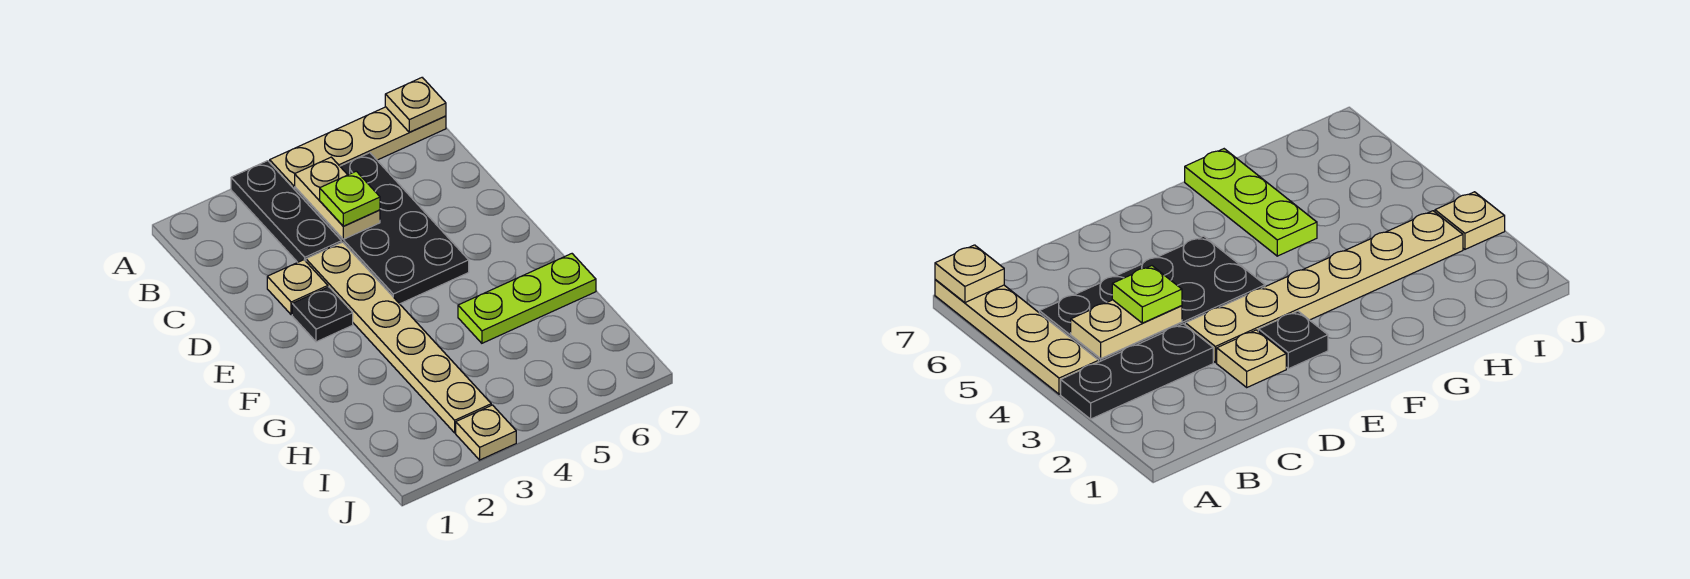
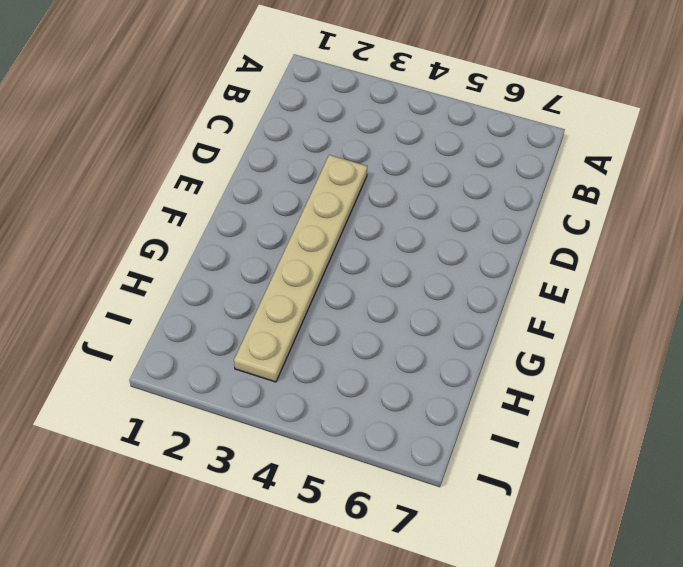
none -> black plate A3:C3 level 1
none -> tan plate A4:A7 level 1

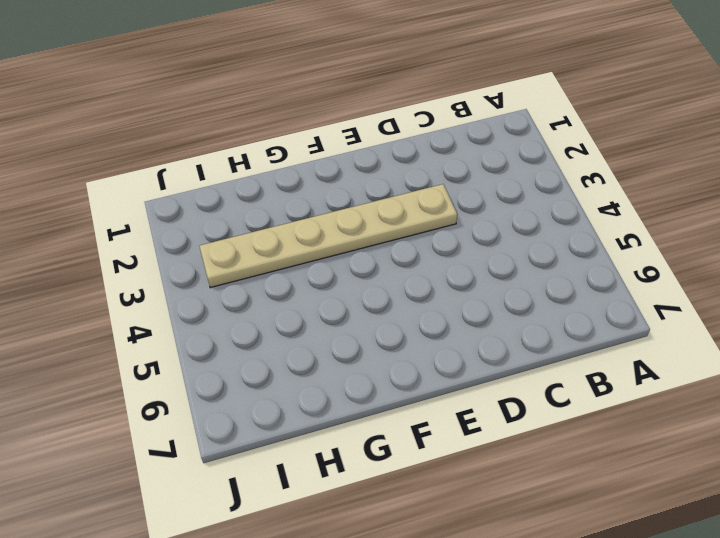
none -> black plate A3:C3 level 1
none -> tan plate A4:A7 level 1

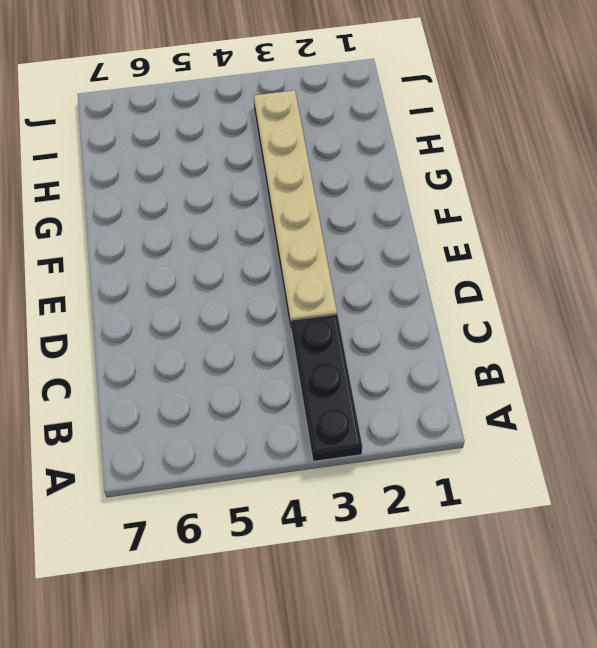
none -> tan plate A4:A7 level 1
none -> black plate B4:E5 level 1

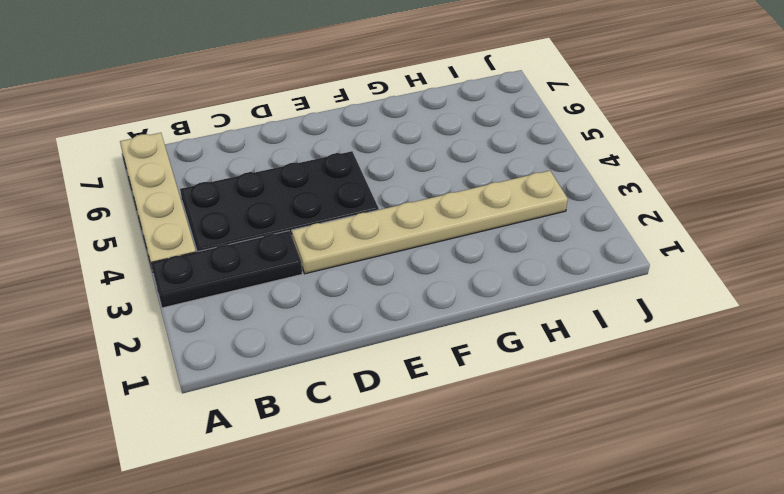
none -> tan plate D2 level 1
none -> black plate E2 level 1

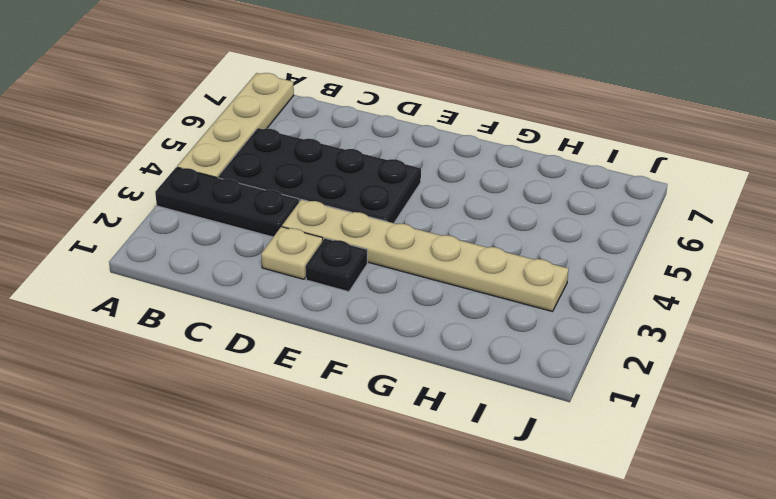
none -> lime plate G5:G7 level 1
none -> tan plate J3 level 1

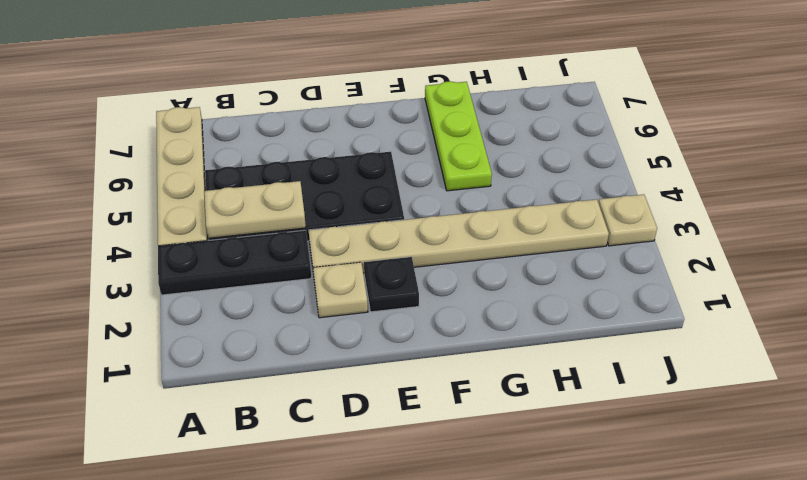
none -> tan plate A7 level 2
none -> lime plate C4 level 3

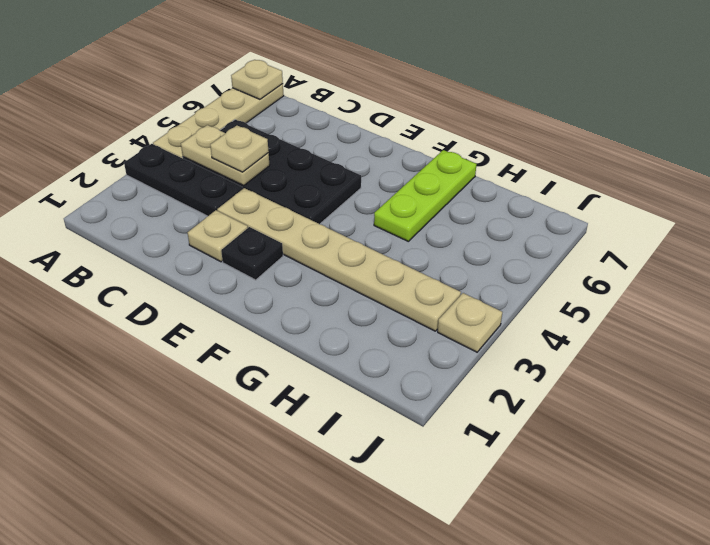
tan plate C4 level 3 -> lime plate C4 level 3

